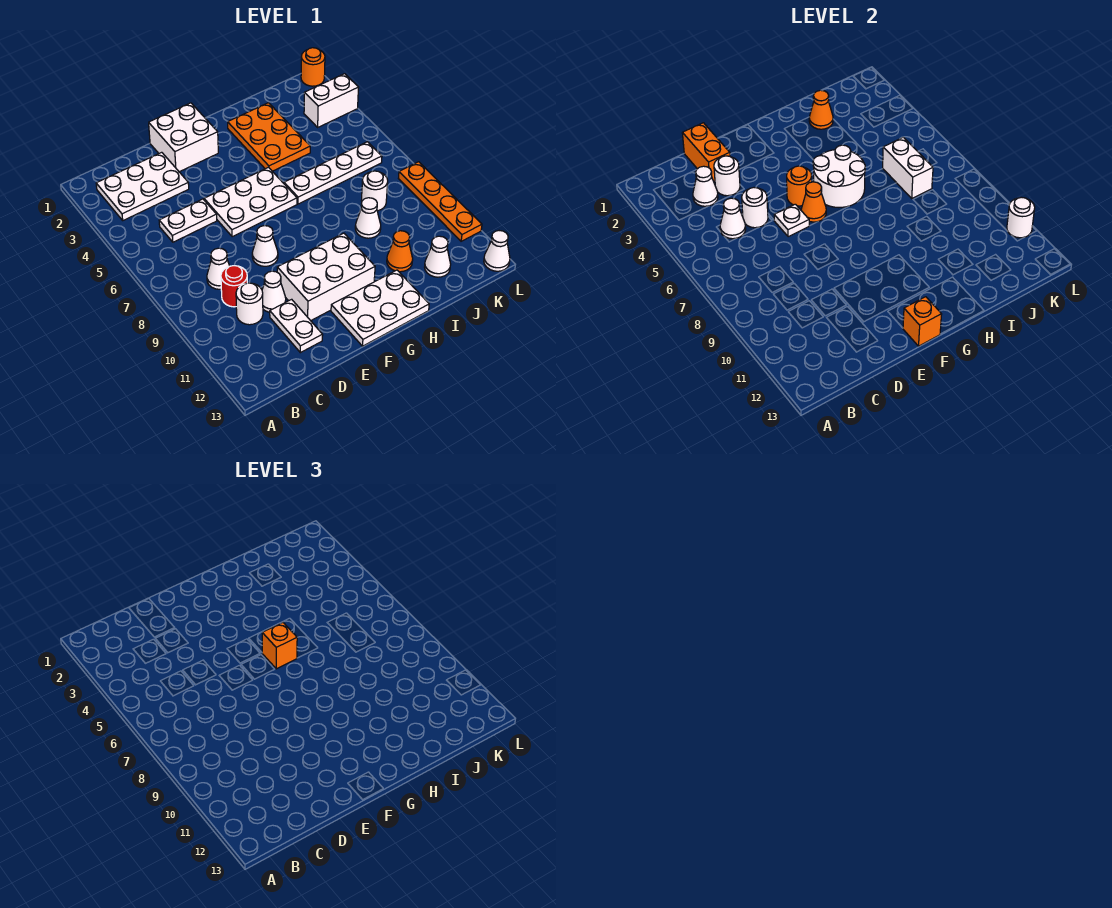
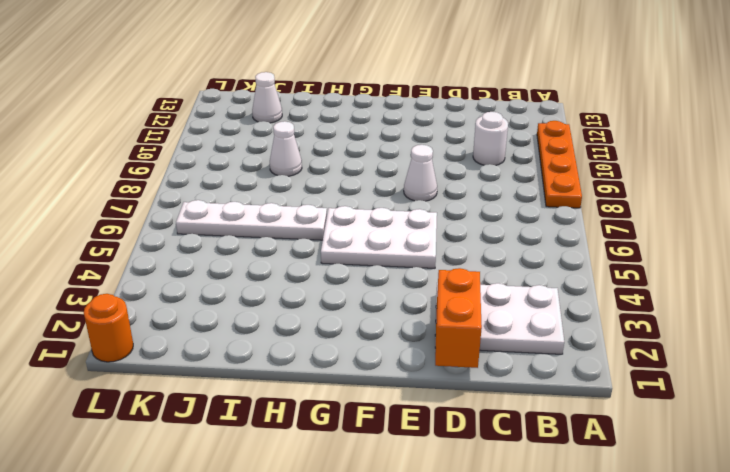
orange plate A8:A11 level 1 -> orange plate L8:L11 level 1
none -> white plate C5:D5 level 1
none -> white cone C8 level 1
none -> red round brick C9 level 1
none -> white cone D10 level 1

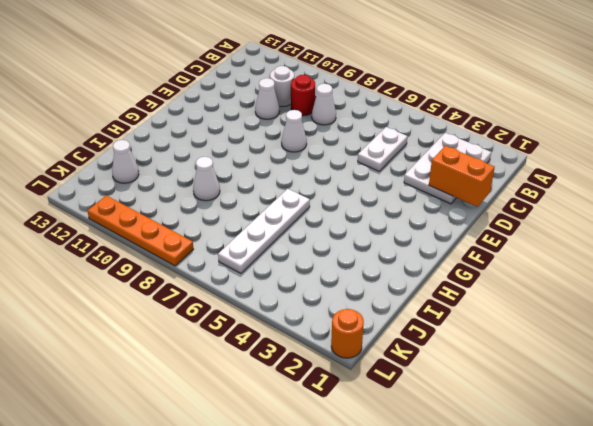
none -> white plate D11:D12 level 1
none -> white brick E1:F2 level 1
none -> white plate E5:G6 level 1
none -> white brick E10:G11 level 1

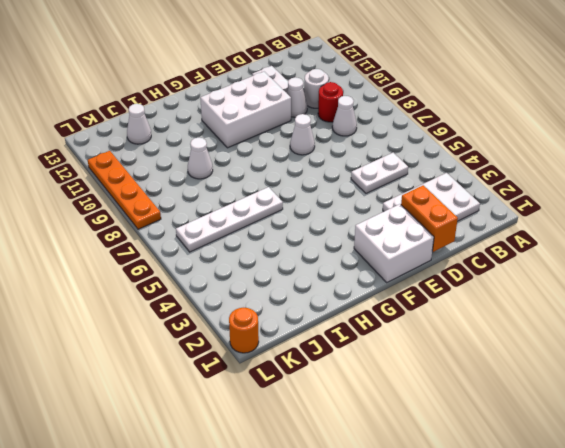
none -> white plate E5:G6 level 1
none -> white plate F12:H13 level 1
none -> orange plate H2:I4 level 1
none -> orange cone I11 level 1

